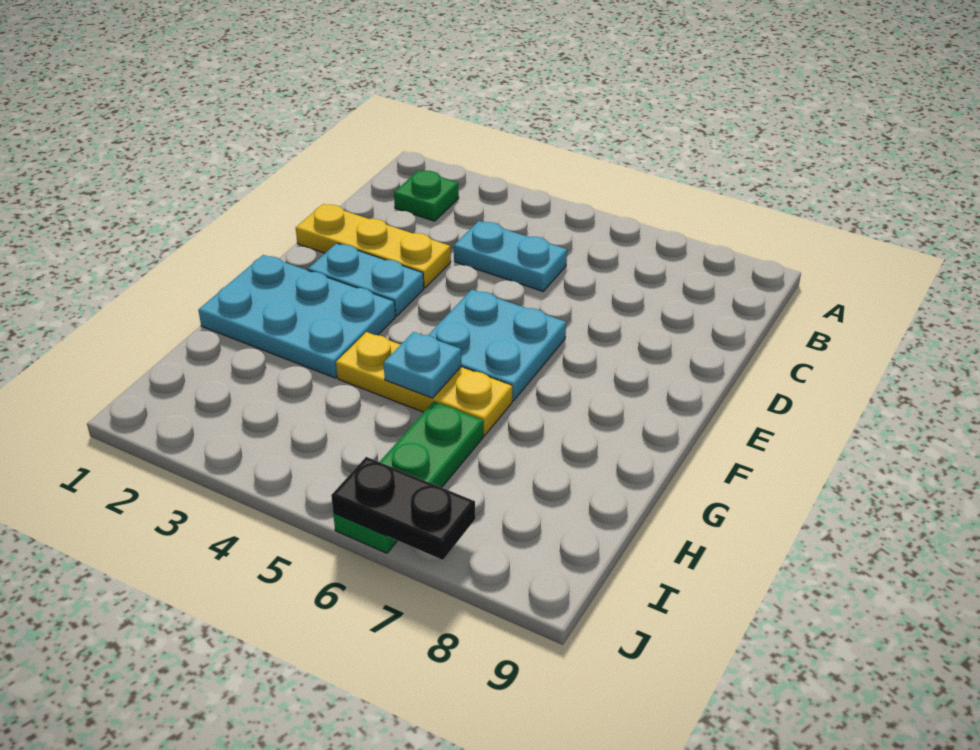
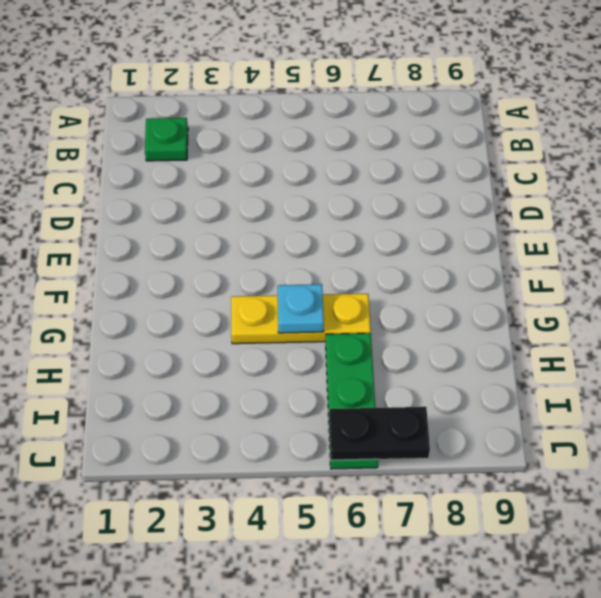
none -> cyan plate C4:C5 level 1
none -> yellow plate D1:D3 level 1

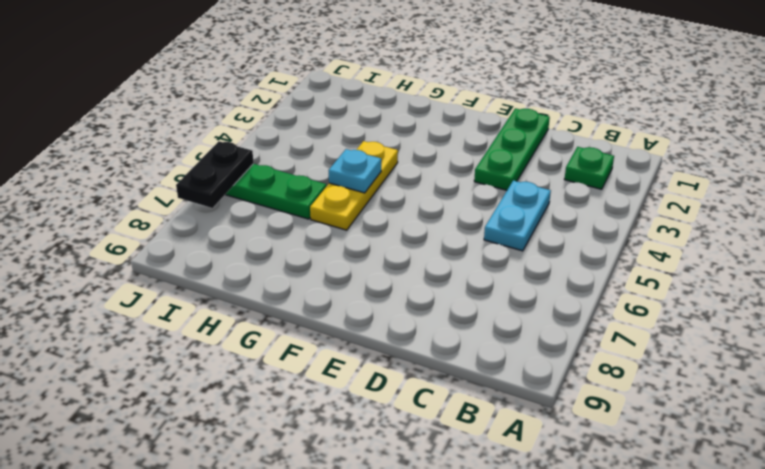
green plate D1:D3 level 1 -> yellow plate D1:D3 level 1
none -> cyan plate E2:E3 level 1
none -> cyan plate E5:F6 level 1

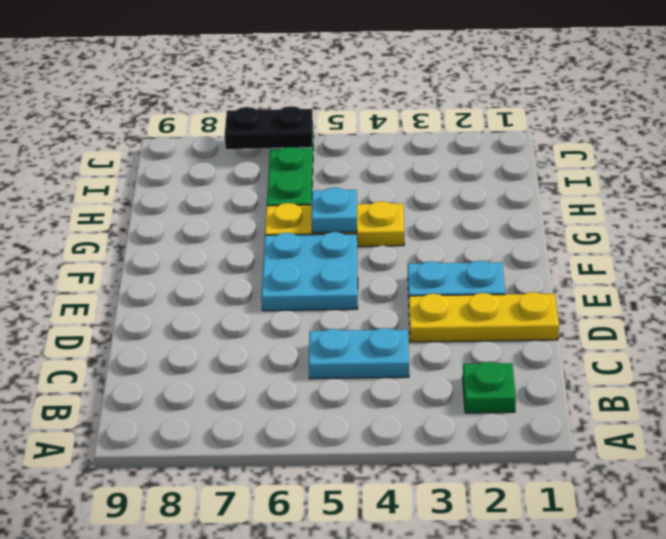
none -> cyan plate F1:G3 level 1

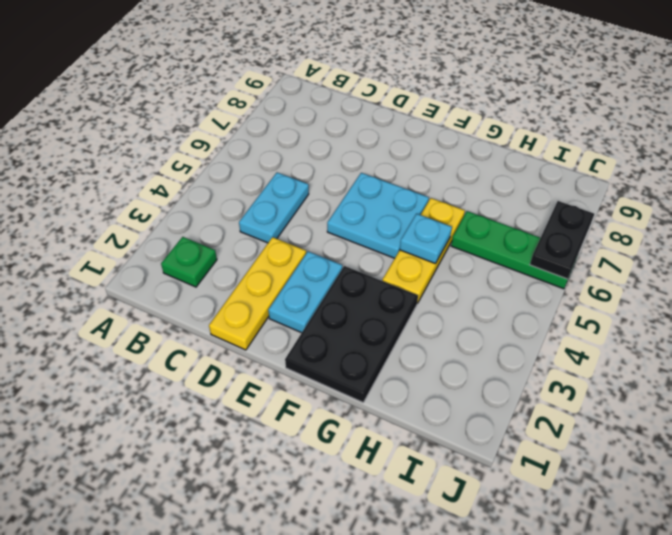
black plate F1:G3 level 1 -> cyan plate F1:G3 level 1

